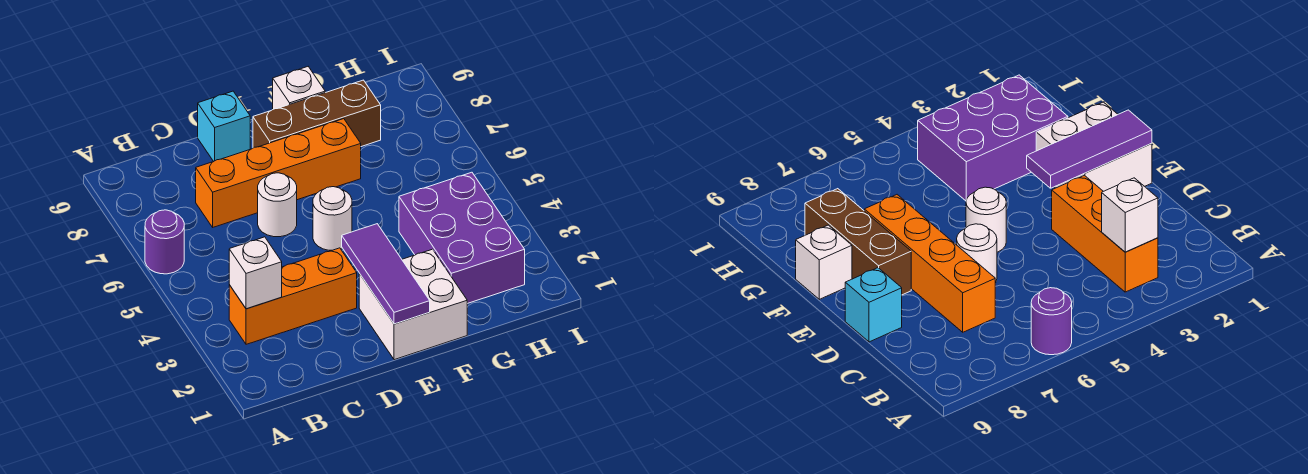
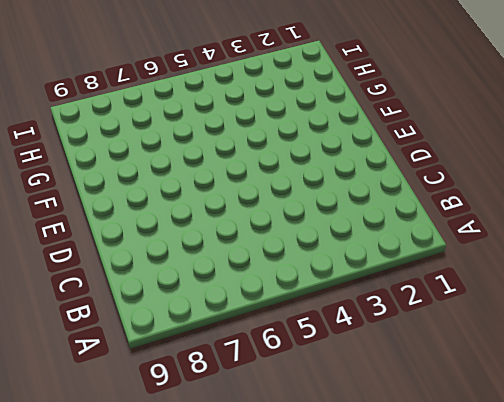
none -> purple round brick A6 level 1
none -> orange brick B3:D3 level 1
none -> orange brick C7:F7 level 1

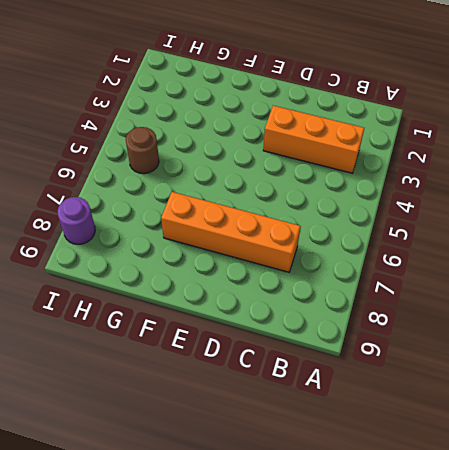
brown round brick H5 level 1 -> none
purple round brick I8 level 1 -> purple round brick A6 level 1
none -> white round brick D6 level 1
none -> cyan brick D9 level 1
none -> white brick E1:F2 level 1

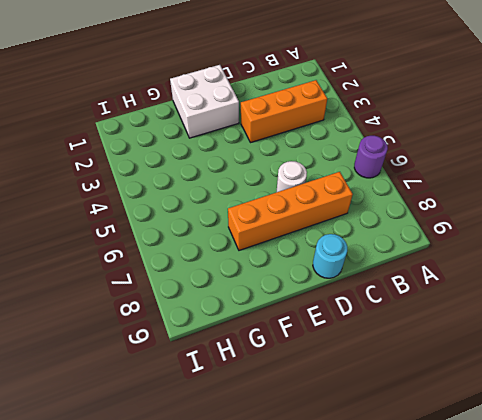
cyan round brick D9 level 1 -> cyan brick D9 level 1
none -> white round brick E5 level 1
none -> brown brick E8:G8 level 1
none -> white brick F9 level 1

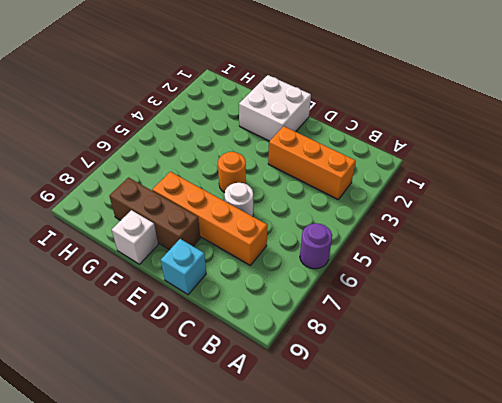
orange round brick E5 level 1 -> white round brick E5 level 1
none -> purple brick G2:H4 level 1
none -> white brick B3 level 2
none -> purple tile E1:E3 level 2

